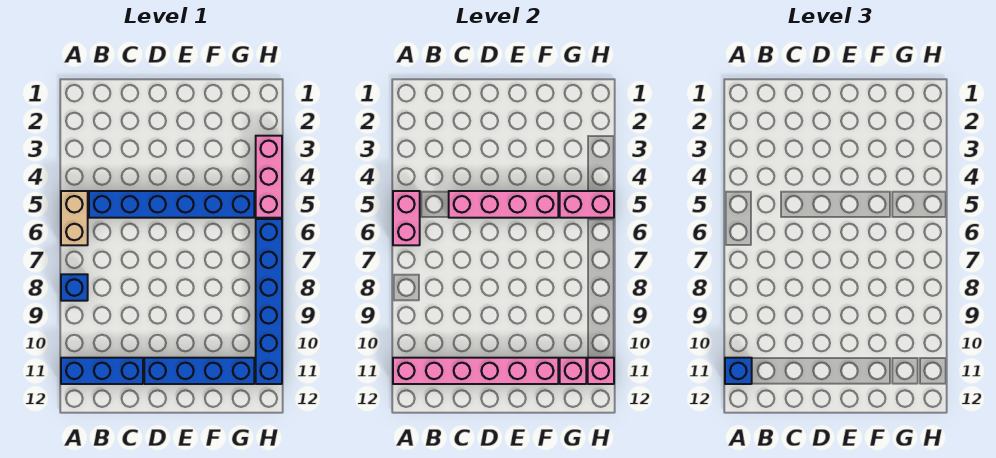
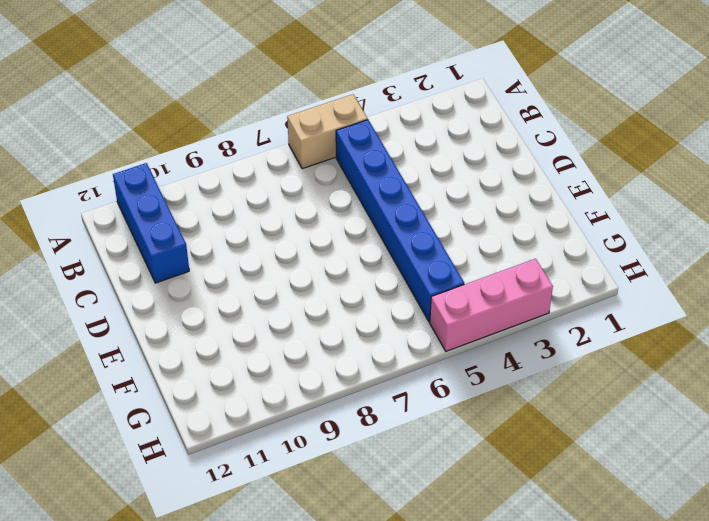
none -> blue brick A8 level 1
none -> blue brick D11:G11 level 1
none -> blue brick H6:H11 level 1

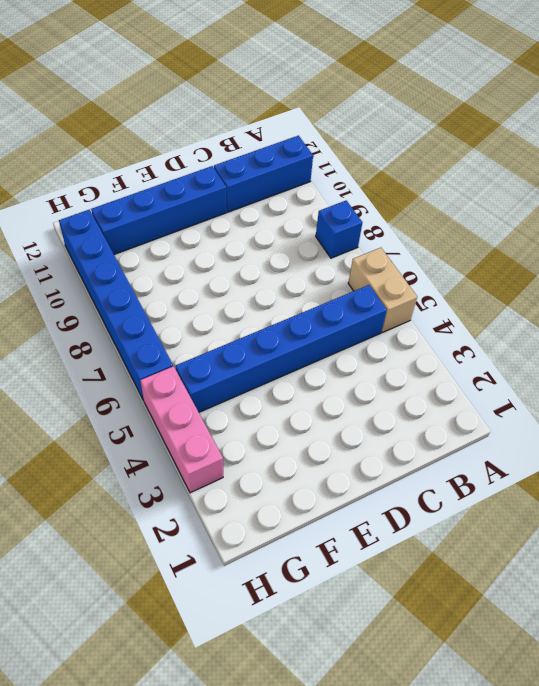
none -> pink brick A5:A6 level 2
none -> pink brick A11:F11 level 2
none -> pink brick C5:F5 level 2

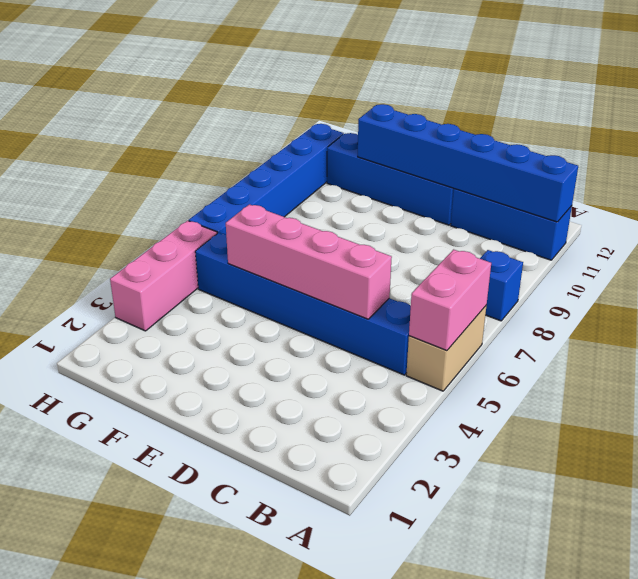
blue brick A11:F11 level 2 -> pink brick A11:F11 level 2
none -> pink brick G5:H5 level 2
none -> pink brick G11 level 2
none -> pink brick H11 level 2

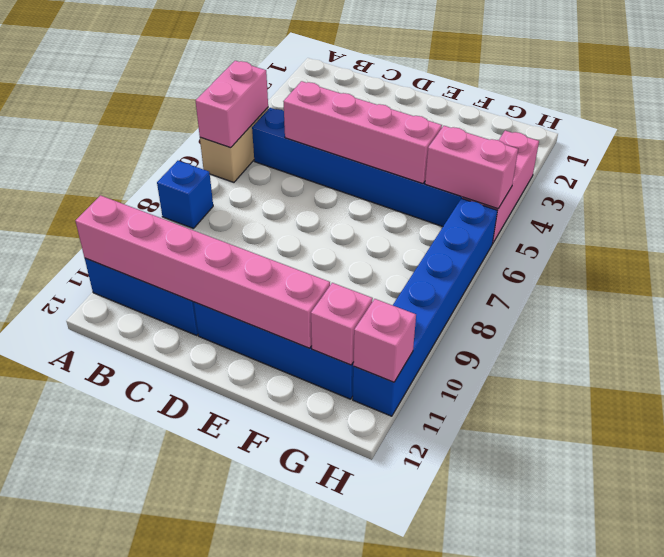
none -> blue brick A11 level 3

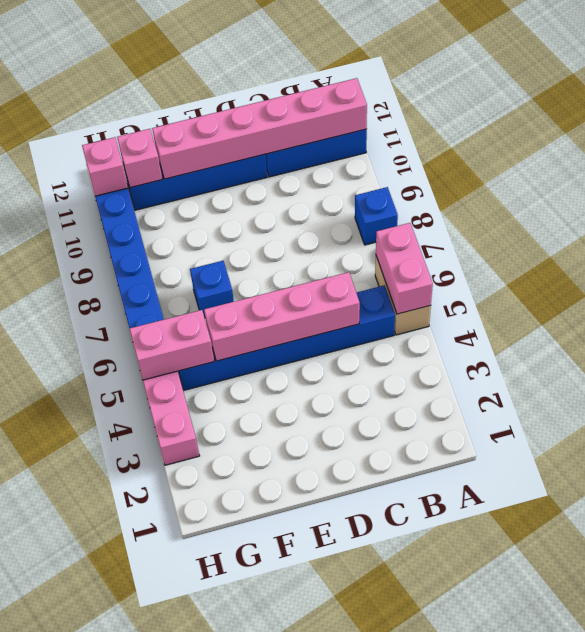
blue brick F7 level 1 -> blue brick A11 level 3

